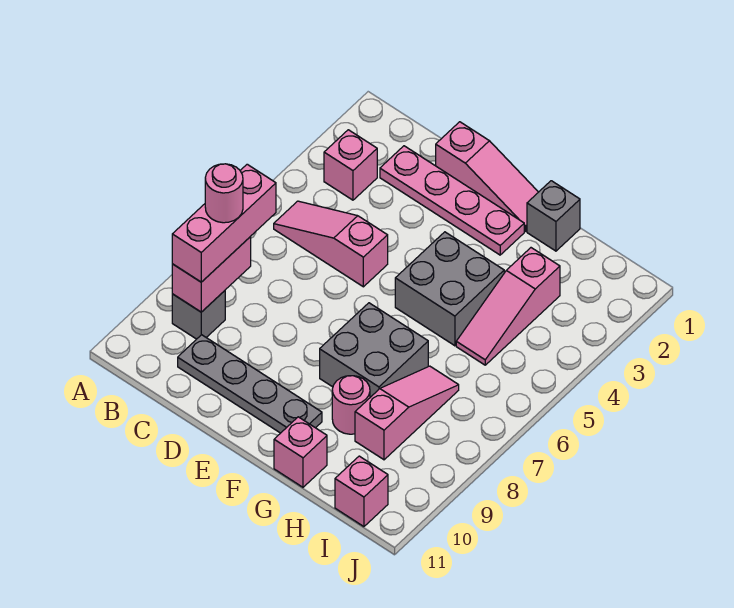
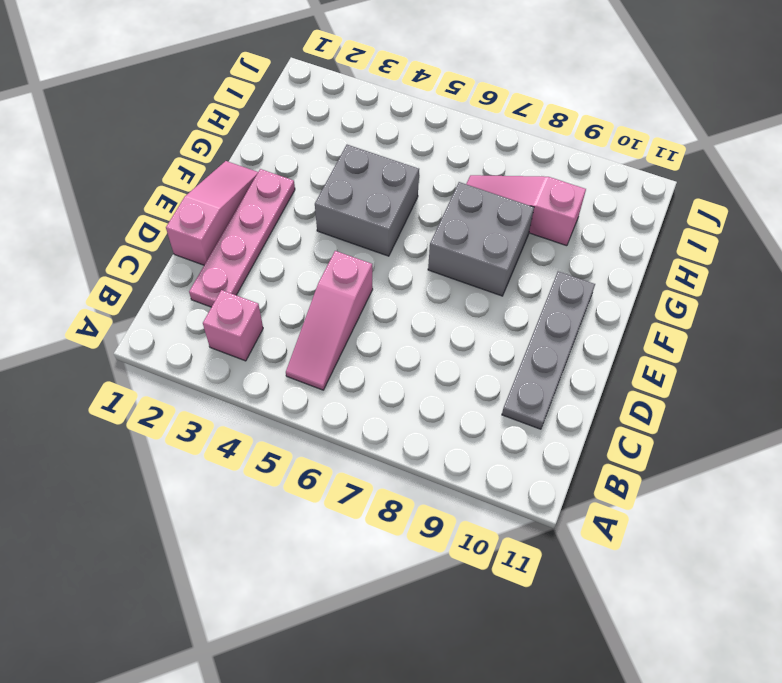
none -> grey brick B9 level 1
none -> grey brick G1 level 1
none -> pink round brick G9 level 1

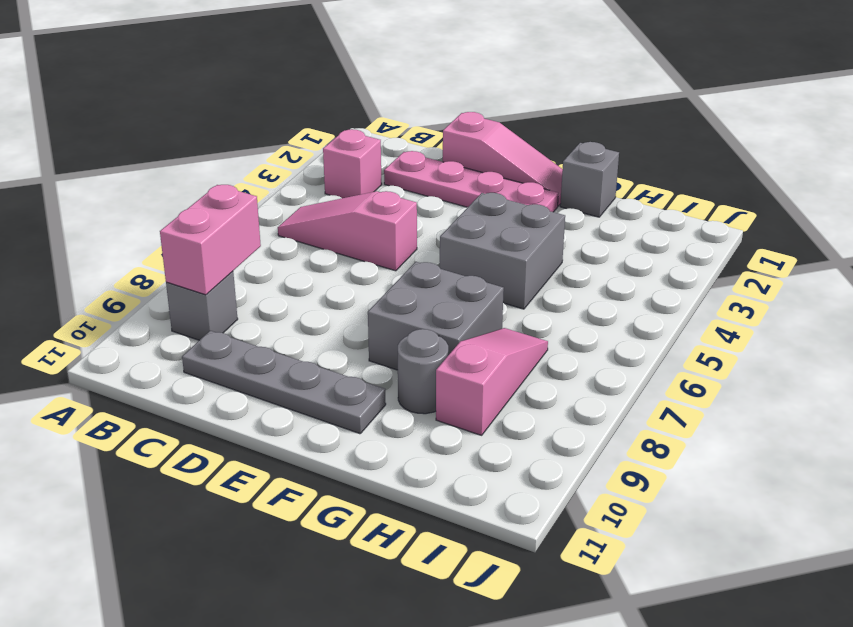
grey round brick G9 level 1 -> pink round brick G9 level 1
none -> pink brick G11 level 1
none -> pink slope H3:H5 level 1 top 3
none -> pink brick I11 level 1

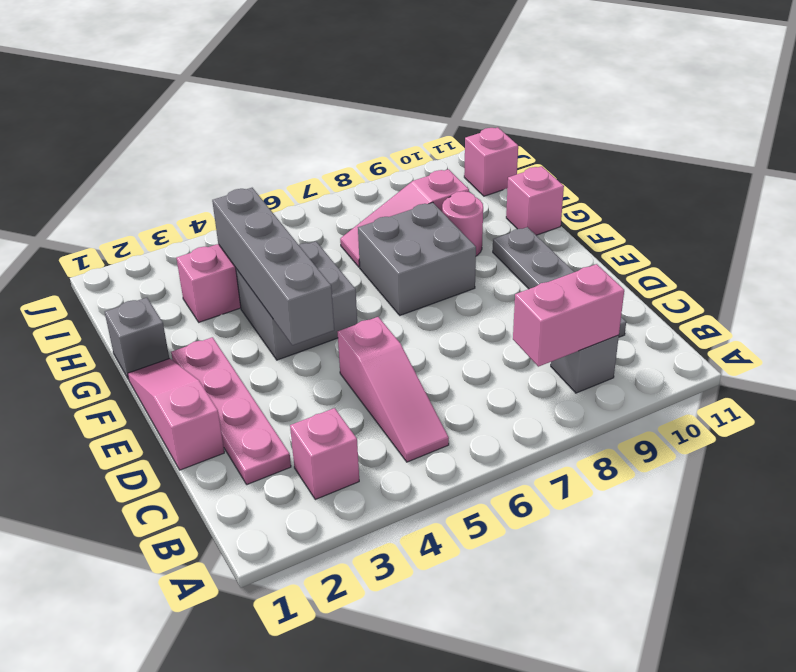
grey brick E4:H4 level 2 -> none
none -> pink brick B7:B9 level 3
none -> pink round brick B8 level 4

